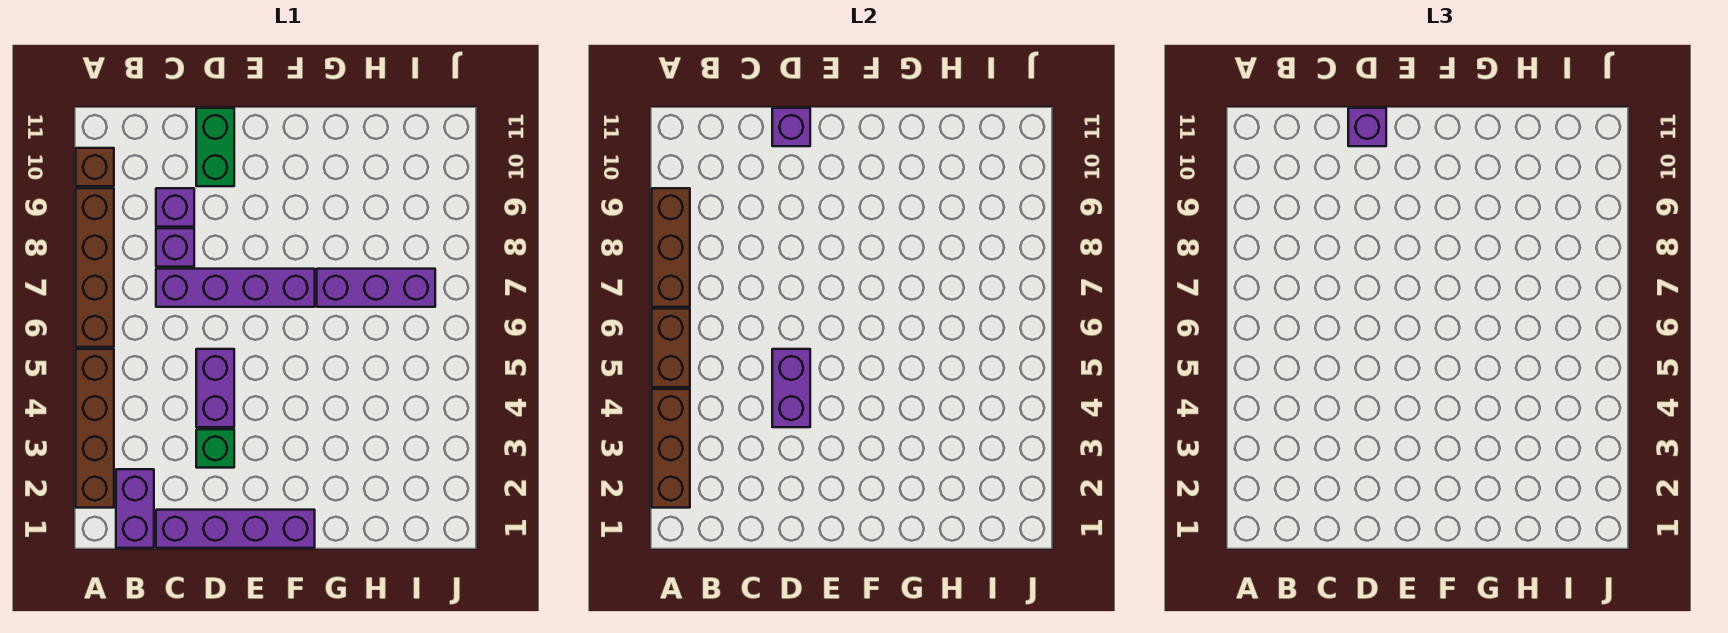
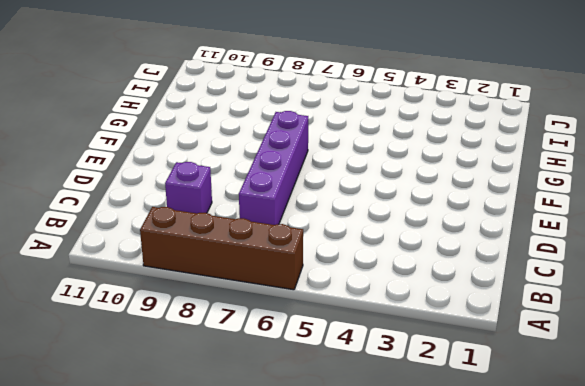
none -> brown brick A2:A5 level 1
none -> brown brick A10 level 1
none -> purple brick B1:B2 level 1

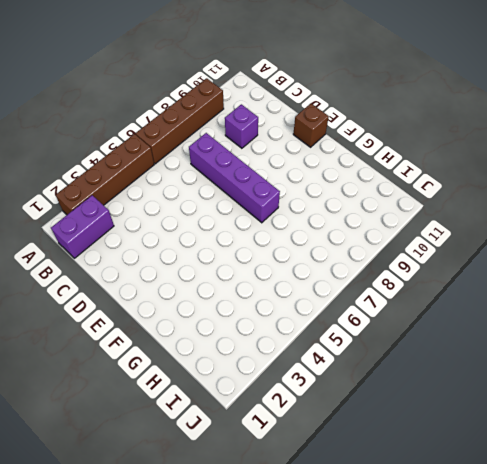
brown brick E11 level 1 -> brown brick A10 level 1
none -> purple brick C1:F1 level 1
none -> purple brick C8 level 1
none -> green brick D3 level 1

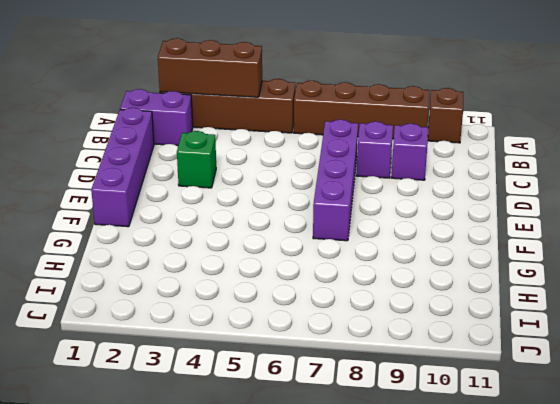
none -> purple brick D4:D5 level 1
none -> green brick D10:D11 level 1
none -> purple brick G7:I7 level 1

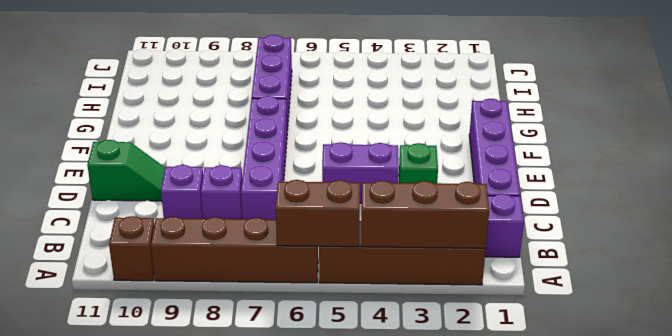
green slope D10:D11 level 1 top 11 -> green brick D10:D11 level 1
none -> brown brick A7:A9 level 2
none -> purple brick D4:D5 level 2
none -> purple brick D11 level 2

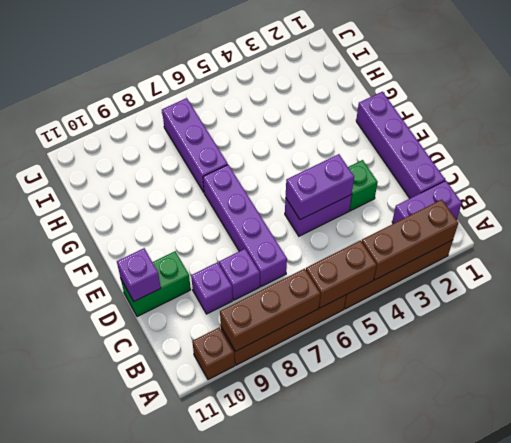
none -> purple brick D11 level 3

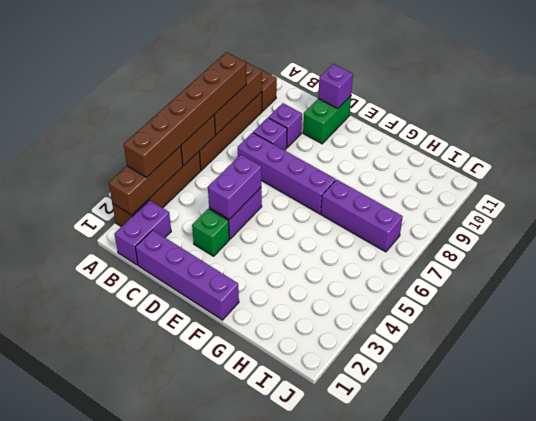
brown brick A3:A8 level 3 -> none
none -> purple brick D11 level 3

